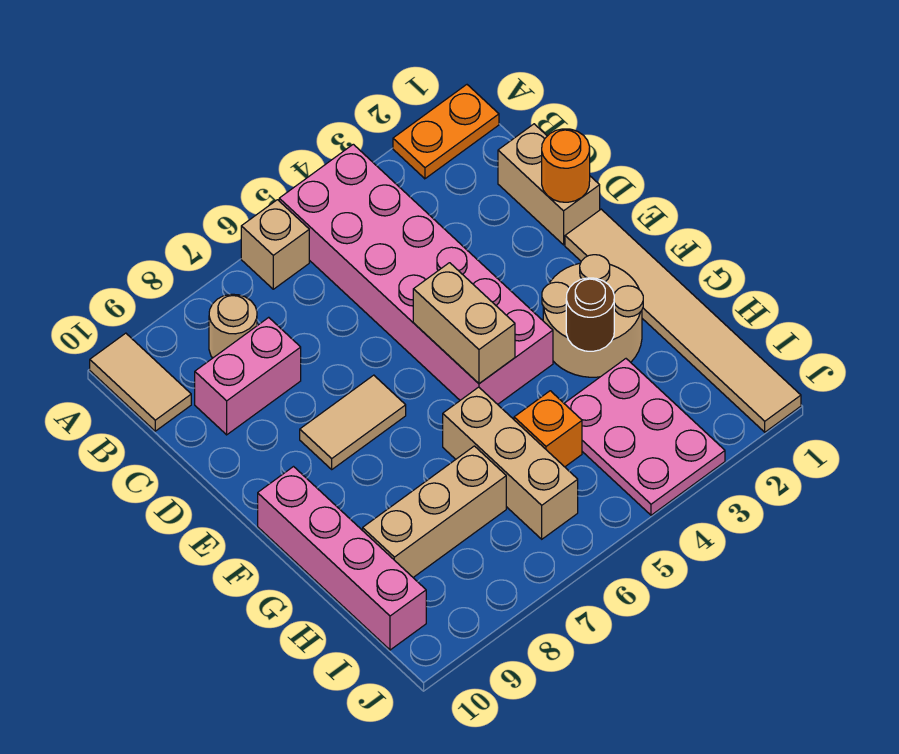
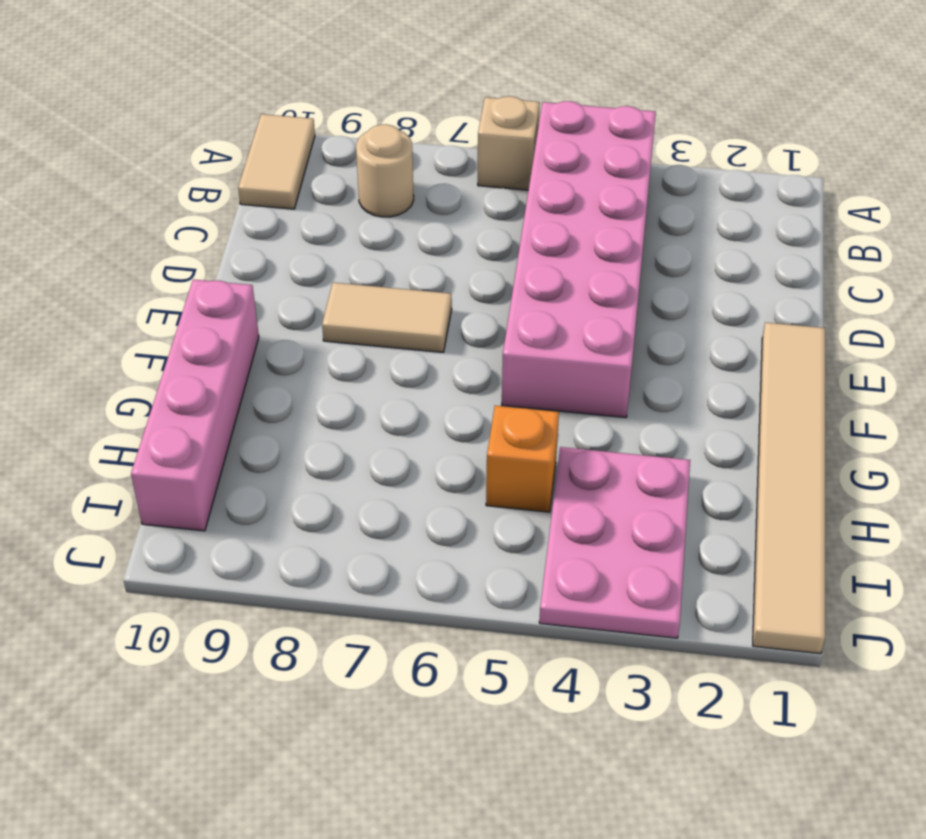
none -> orange plate A1:A2 level 1
none -> tan brick C1:D1 level 1
none -> pink brick C8:C9 level 1

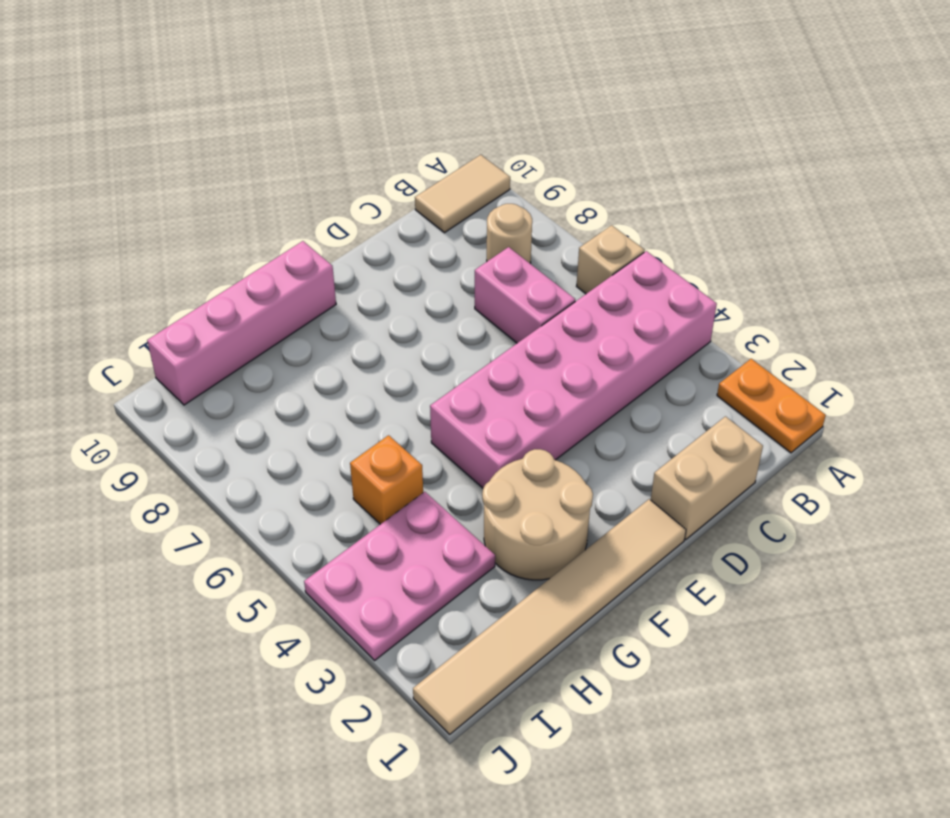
pink brick C6:C7 level 1 -> pink brick C8:C9 level 1
none -> tan tile E7:E8 level 1
none -> tan brick G6:I6 level 1
none -> tan brick H7:H9 level 1

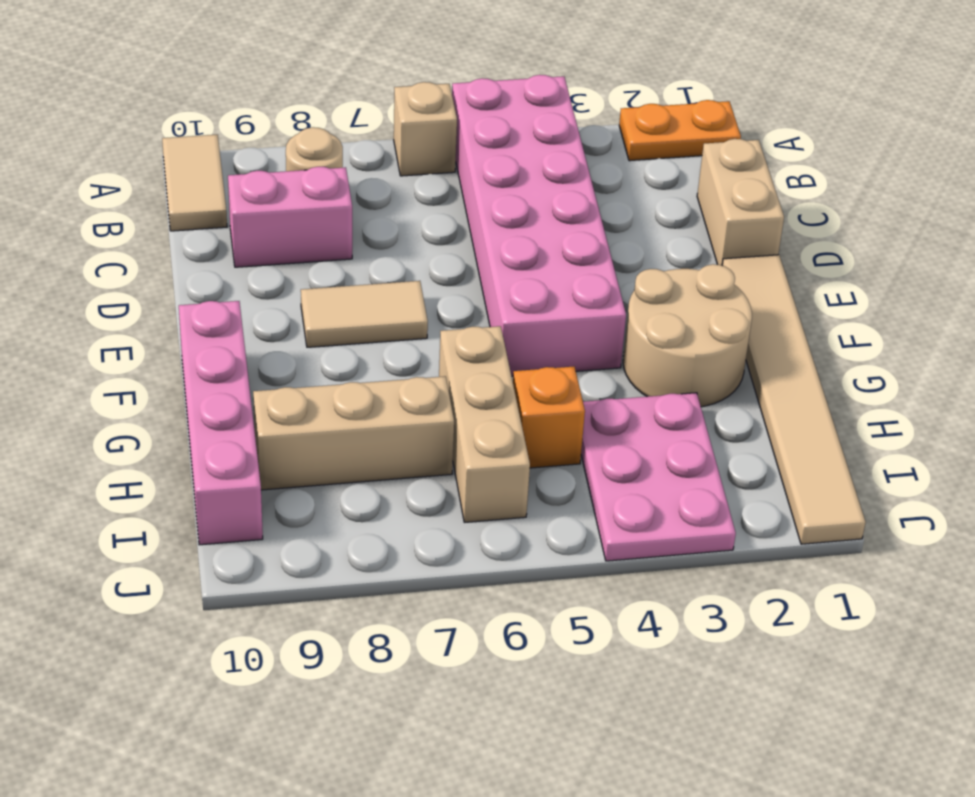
none -> orange round brick D1 level 2
none -> tan brick E5:F5 level 2
none -> brown round brick G3 level 2

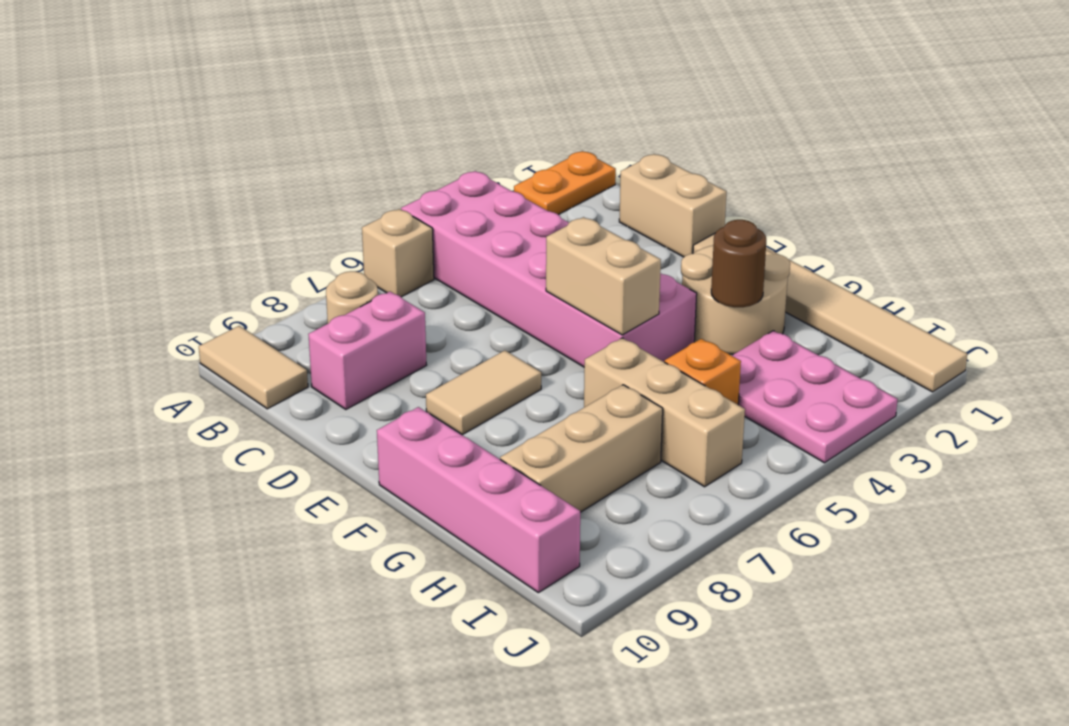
none -> orange round brick D1 level 2

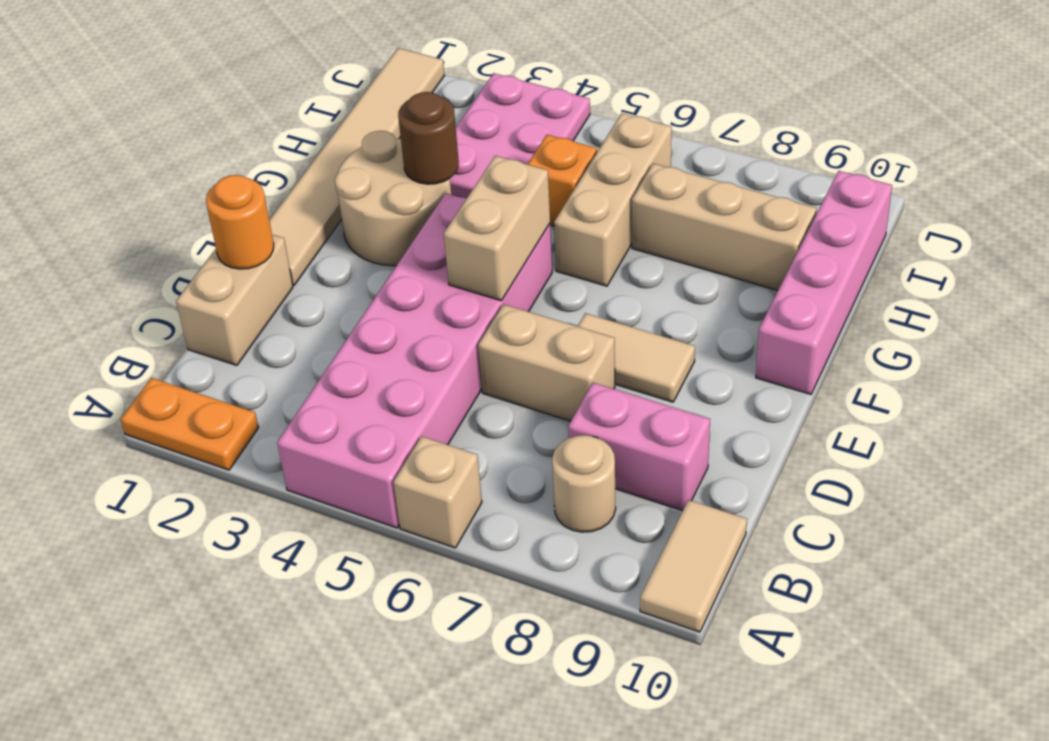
tan brick D6:D7 level 1 -> none

